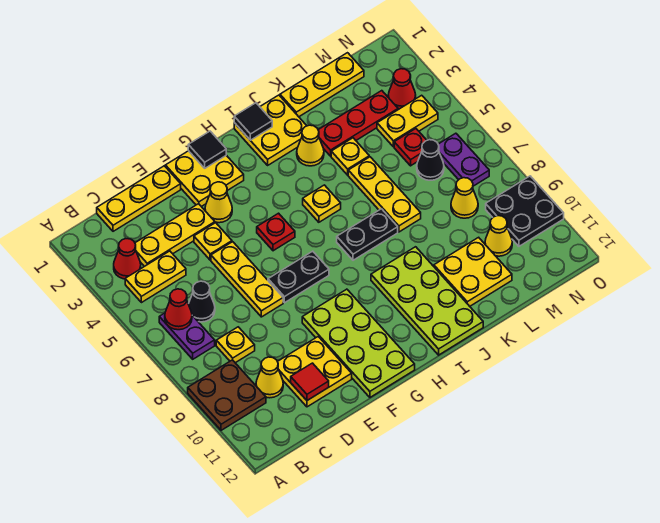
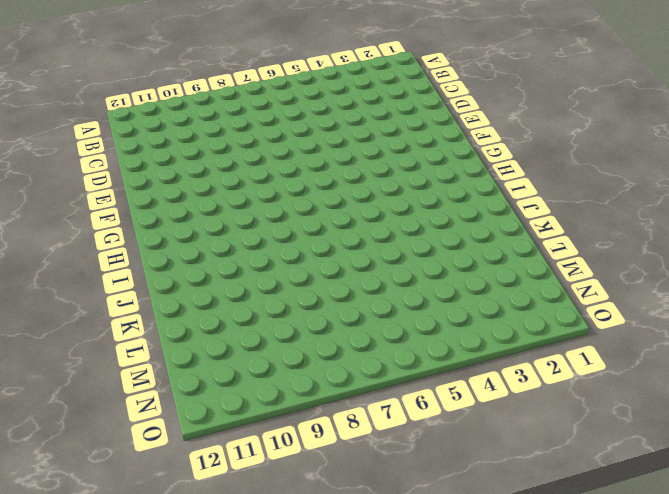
none -> brown plate A9:B10 level 1
none -> red cone B3 level 1
none -> yellow plate B4:C4 level 1
none -> purple plate B6:B7 level 1

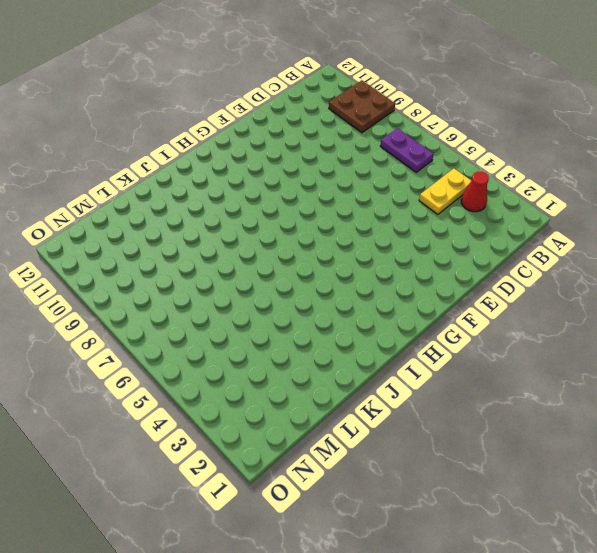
none -> yellow plate C1:E1 level 1
none -> yellow plate C3:E3 level 1
none -> black cone C6 level 1
none -> yellow plate C8 level 1

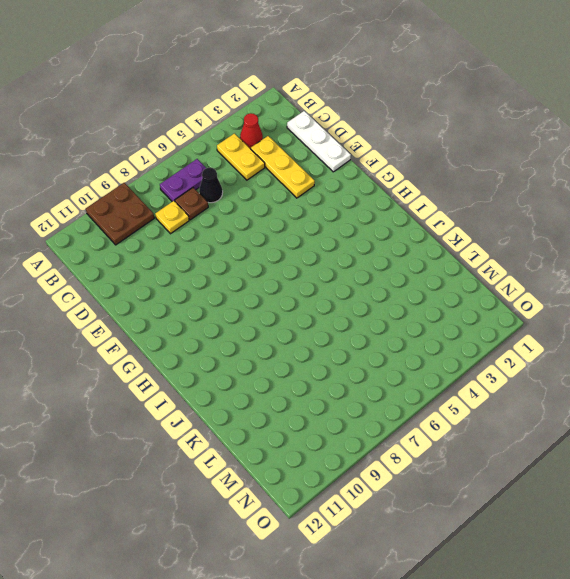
white plate C1:E1 level 1 -> yellow plate C1:E1 level 1
brown plate C7 level 1 -> none
none -> yellow cone C10 level 1
none -> yellow plate D10:E11 level 1
none -> yellow plate E4 level 1
none -> yellow plate E5:E7 level 1

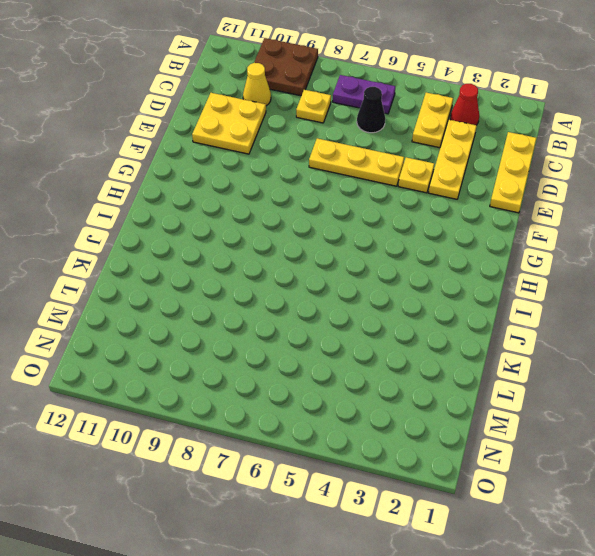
none -> yellow plate F1:G2 level 1
none -> yellow cone F3 level 1
none -> black plate F7:G7 level 1
none -> lime plate F9:G12 level 1

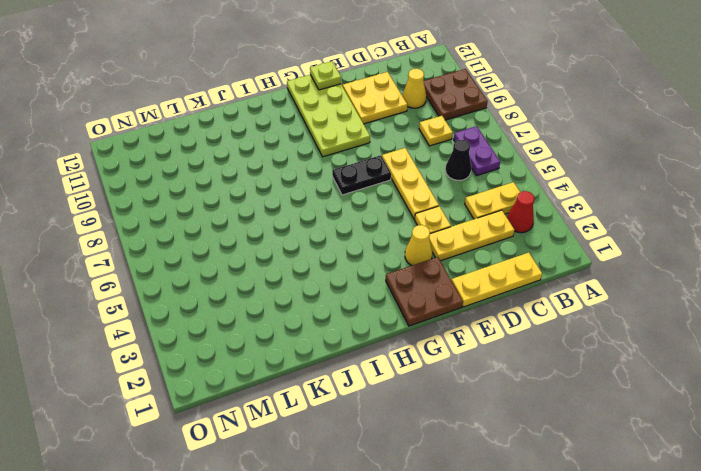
brown plate F1:G2 level 1 -> yellow plate F1:G2 level 1
lime plate F12 level 2 -> none
none -> red plate G5 level 1
none -> yellow plate I1:J2 level 1
none -> yellow plate I5 level 1
none -> black plate I7:J7 level 1

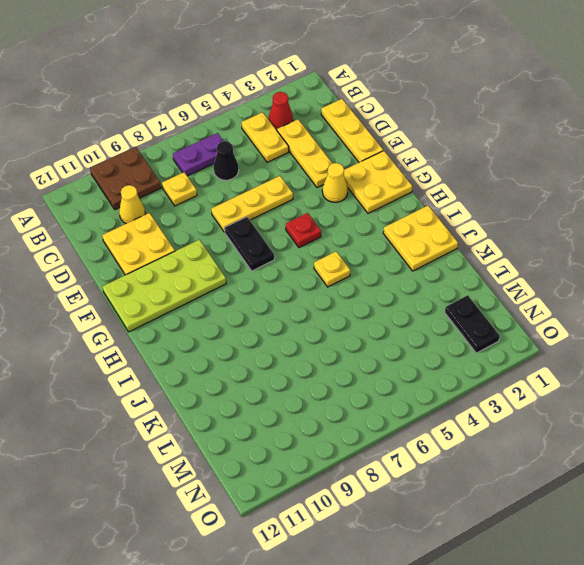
black plate M2:N2 level 1 -> black plate I7:J7 level 1
none -> yellow plate E4 level 1
none -> lime plate I9:J12 level 1
none -> yellow cone J3 level 1
none -> yellow plate K1:M1 level 1

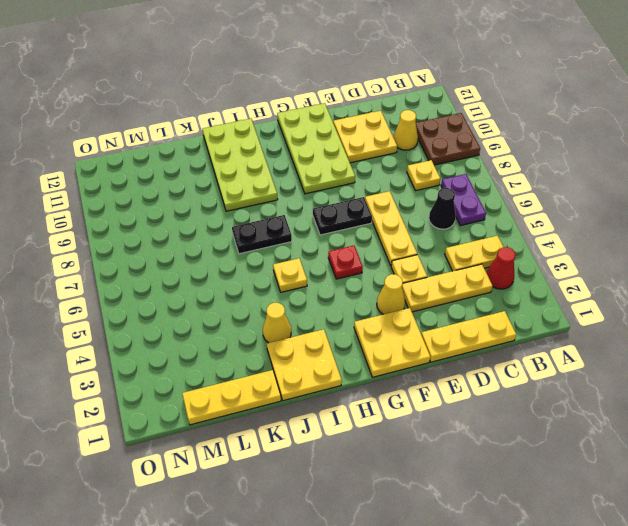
none -> red plate K3:M3 level 1
none -> yellow plate K4 level 1
none -> yellow plate K5:K7 level 1
none -> yellow plate K10:L11 level 1

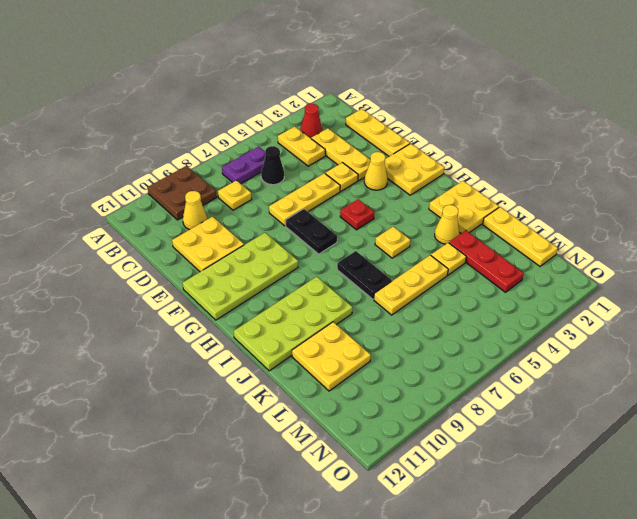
none -> yellow plate M4:N4 level 1
none -> red plate M5 level 1
none -> black cone M6 level 1
none -> yellow cone M8 level 1

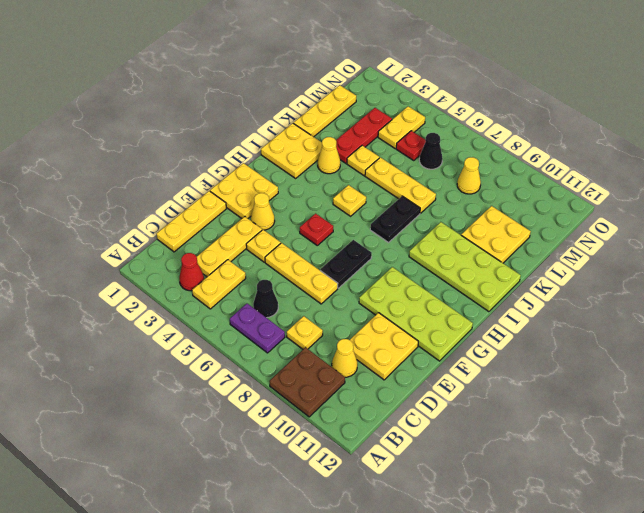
none -> yellow cone M10 level 1
none -> red cone N3 level 1
none -> purple plate N6:N7 level 1
none -> black plate N9:O10 level 1

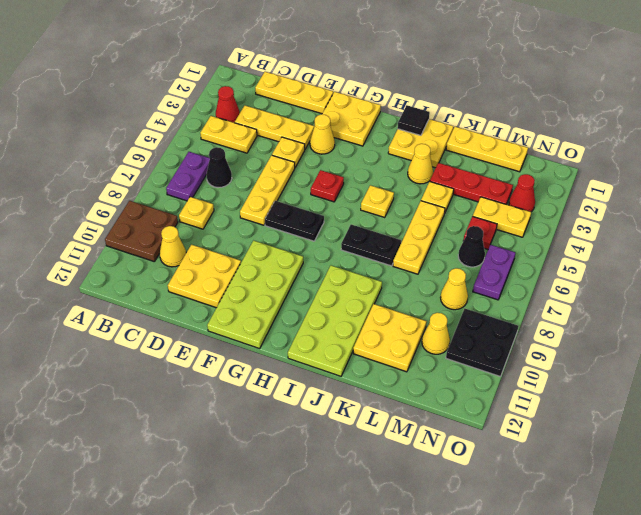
none -> red cone B6 level 2
none -> red tile D11 level 2
none -> black tile G1 level 2

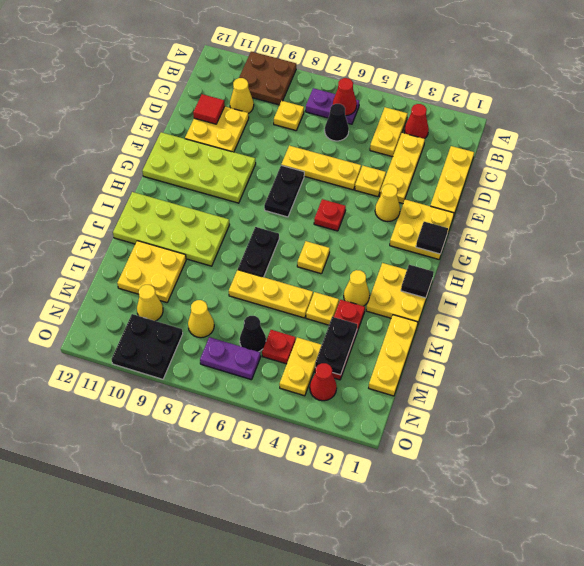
black plate L3:M3 level 2 -> none

